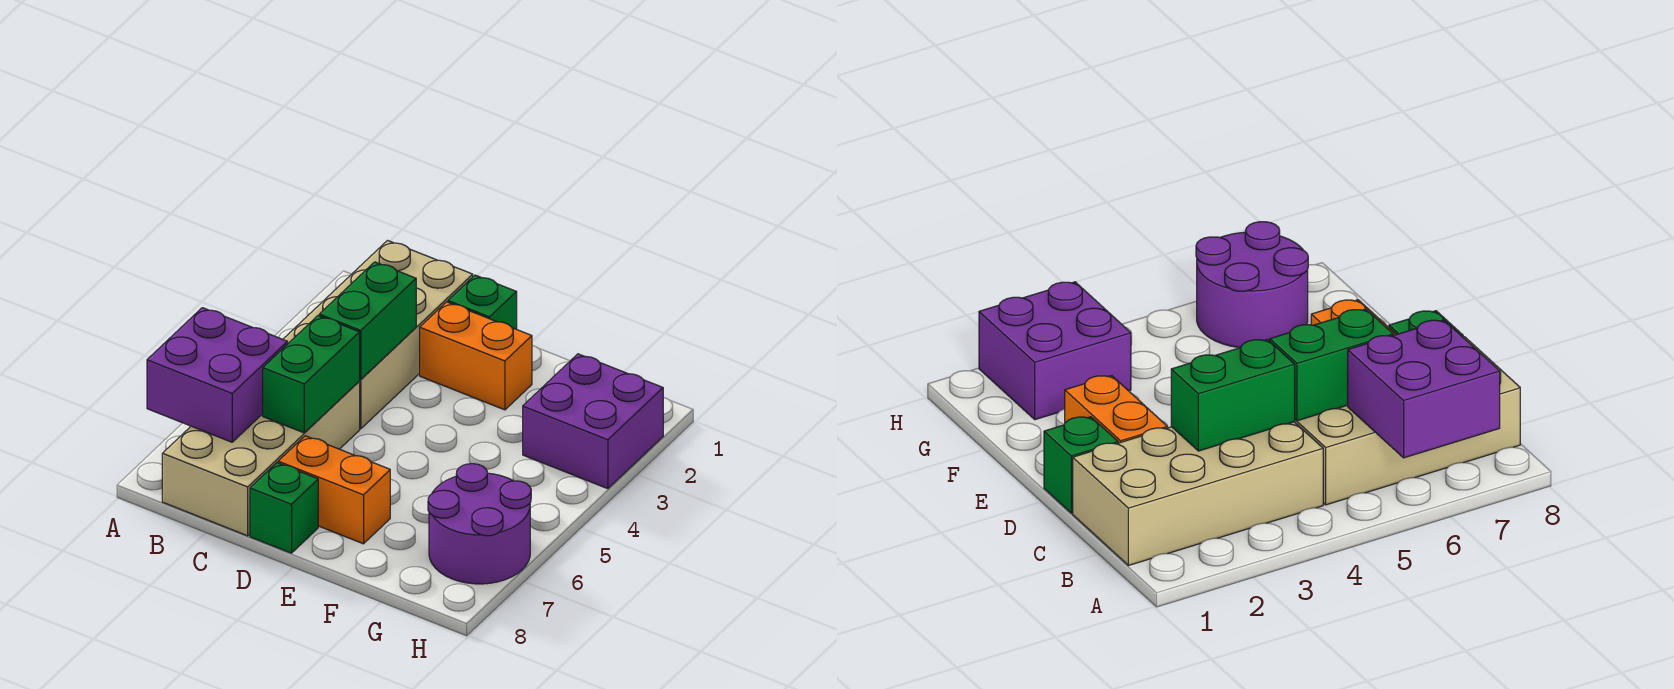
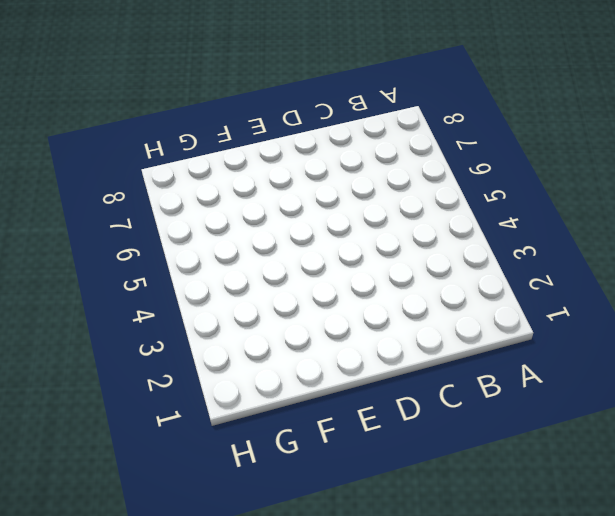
none -> tan brick B1:C4 level 1
none -> tan brick B5:C8 level 1

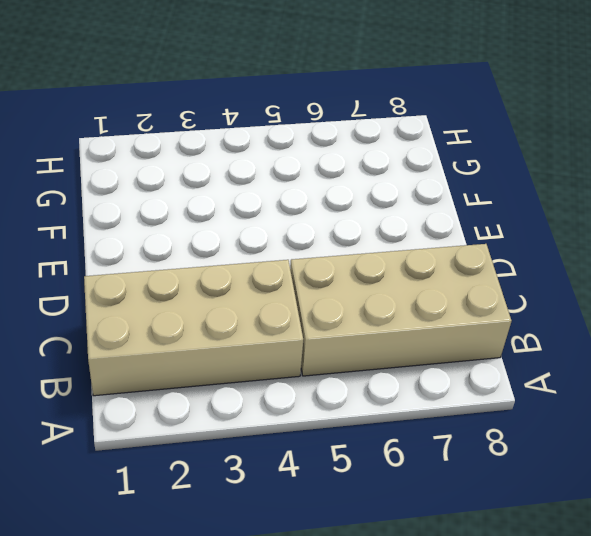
none -> green brick D1 level 1
none -> orange brick D2:E2 level 1

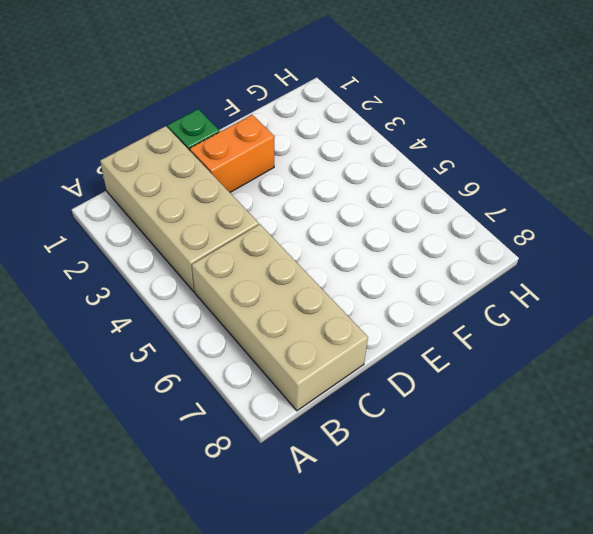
none -> orange brick D7:E7 level 1
none -> green brick D8 level 1

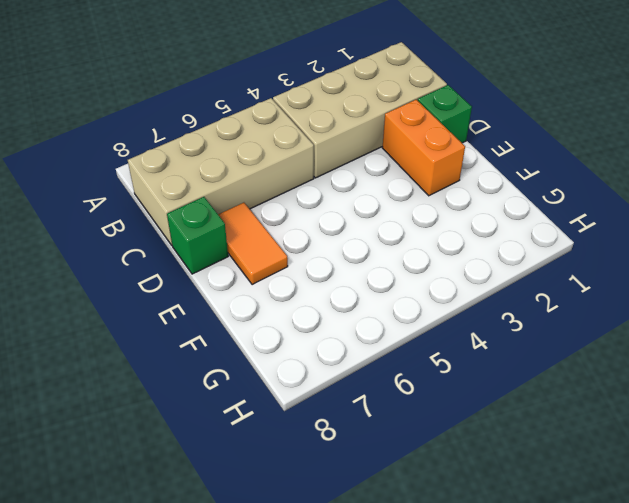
orange tile D7:E7 level 1 -> orange brick D7:E7 level 1
none -> purple brick G2:H3 level 1
none -> purple round brick G6:H7 level 1

